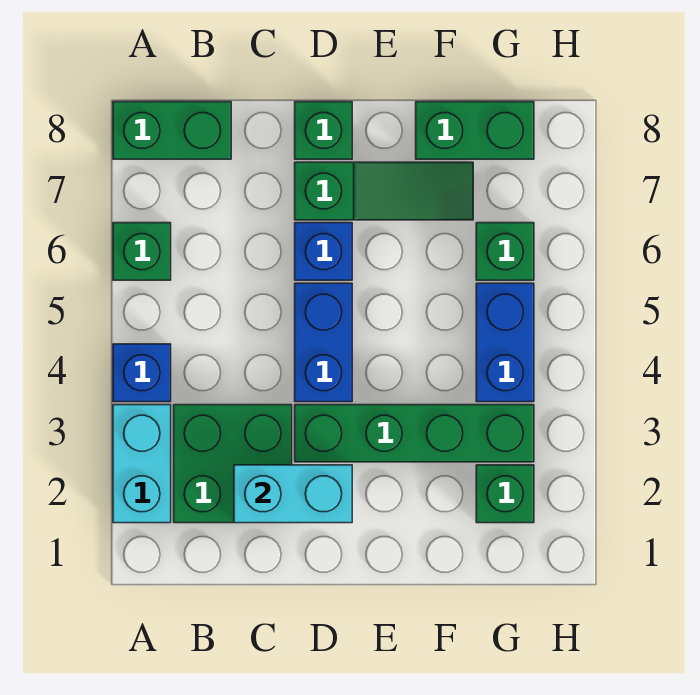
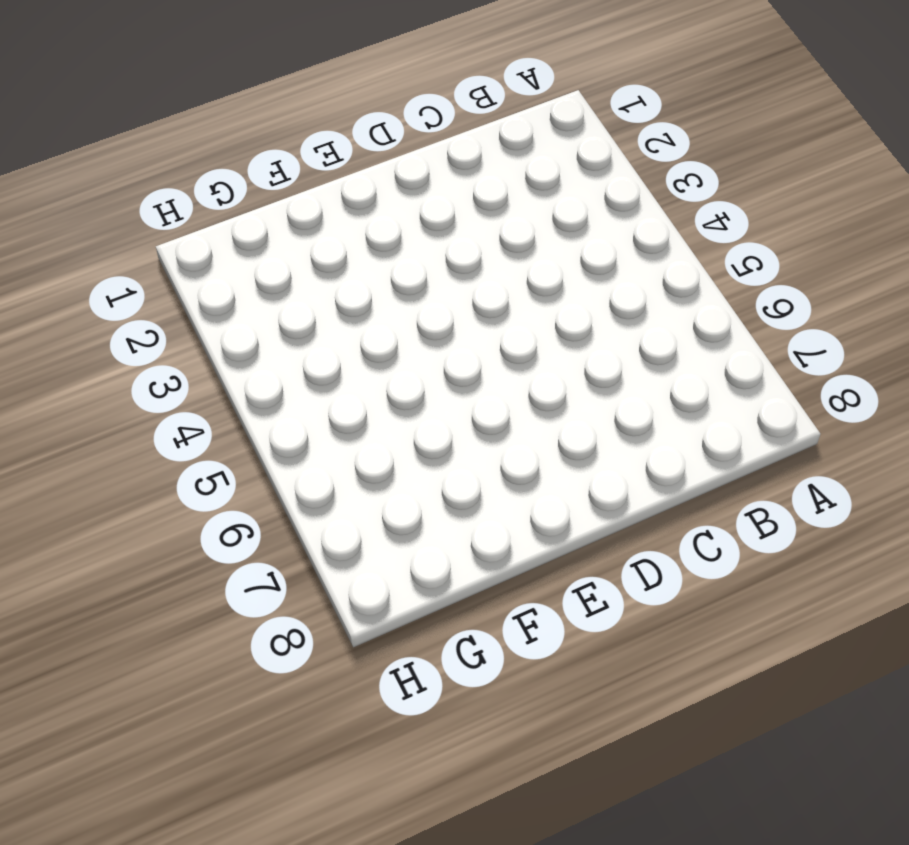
none -> cyan brick A2:A3 level 1
none -> blue brick A4 level 1
none -> green brick A6 level 1

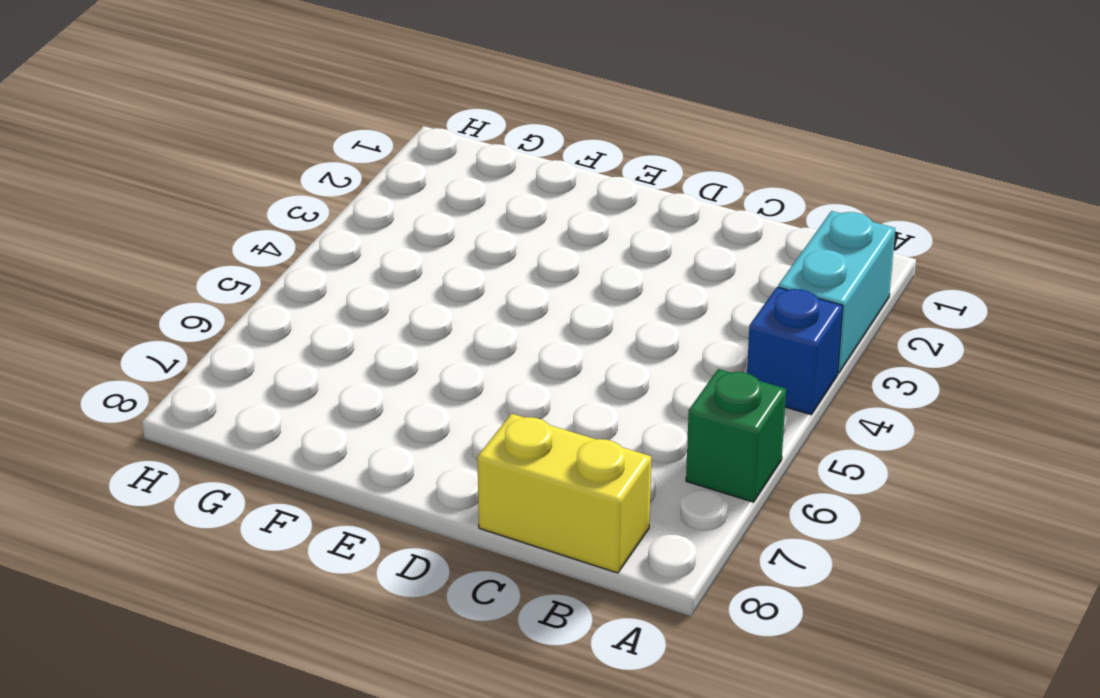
yellow brick B8:C8 level 1 -> green brick A8:B8 level 1
none -> green brick B2:C3 level 1
none -> green brick D3:G3 level 1
none -> blue brick D4:D5 level 1

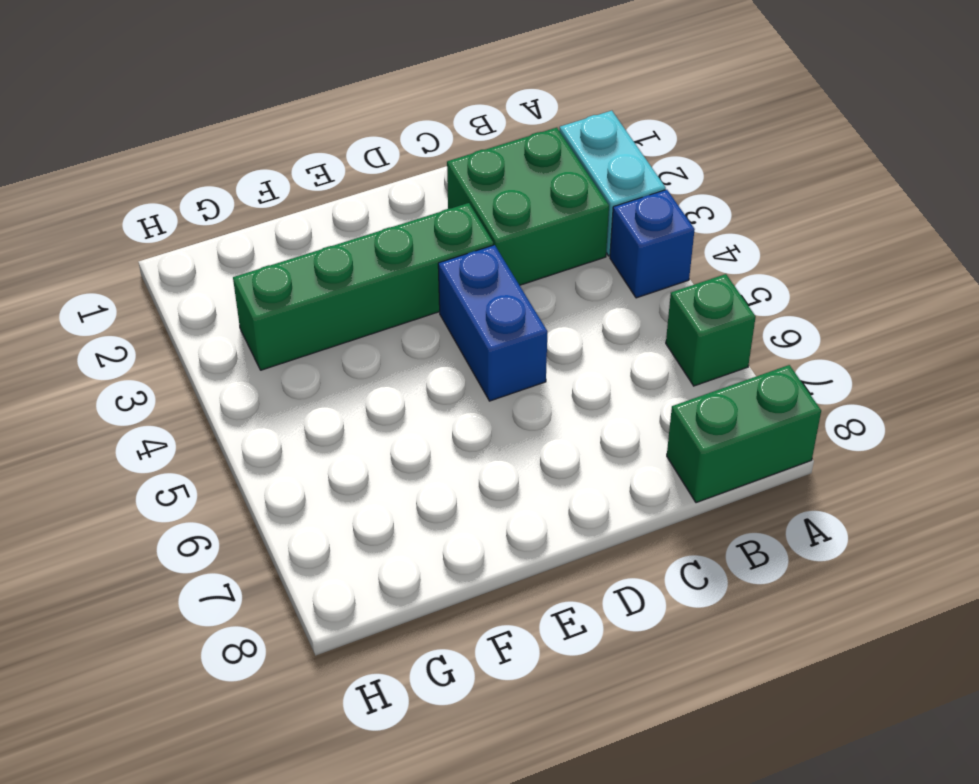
none -> blue brick D6 level 1
none -> green slope D7:F7 level 1 top D
none -> green brick D8 level 1

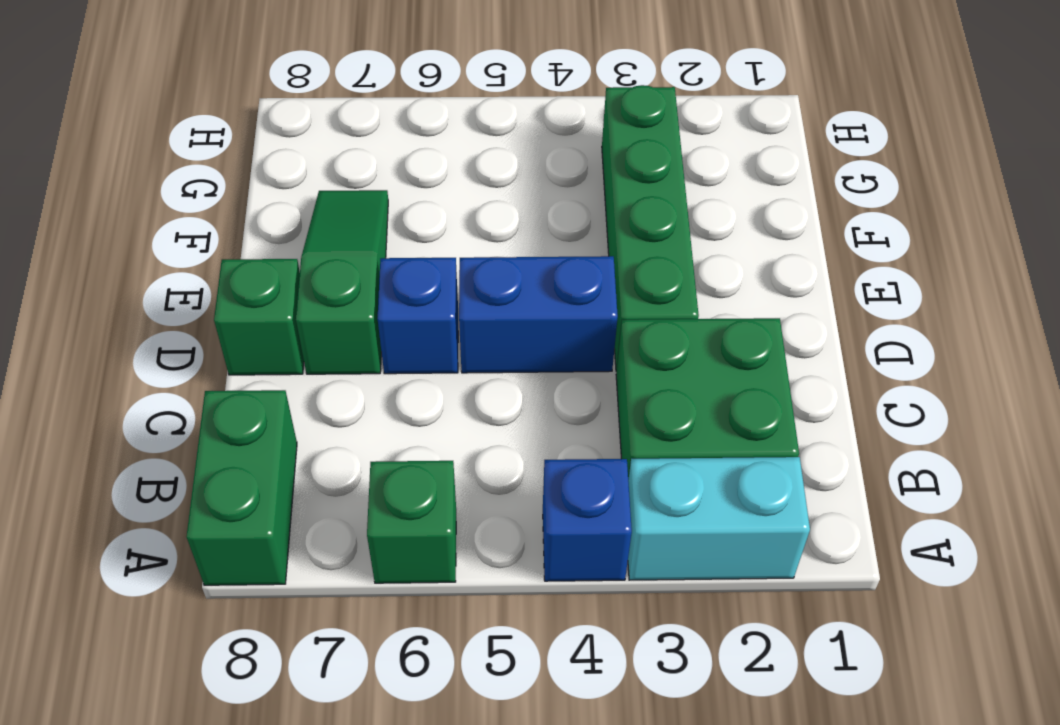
none -> green brick F8:G8 level 1
none -> green brick G2 level 1
none -> blue brick G4:G5 level 1

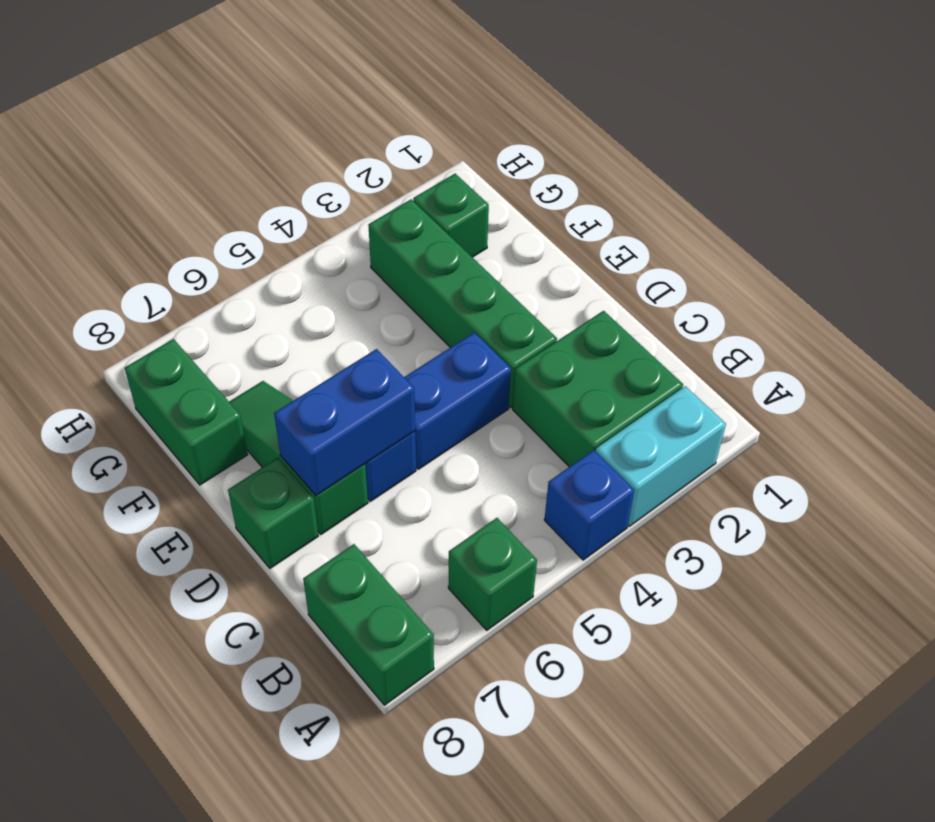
blue brick D6:D7 level 2 -> blue brick G4:G5 level 1
none -> green brick G6 level 1
none -> cyan brick C2:D2 level 2

